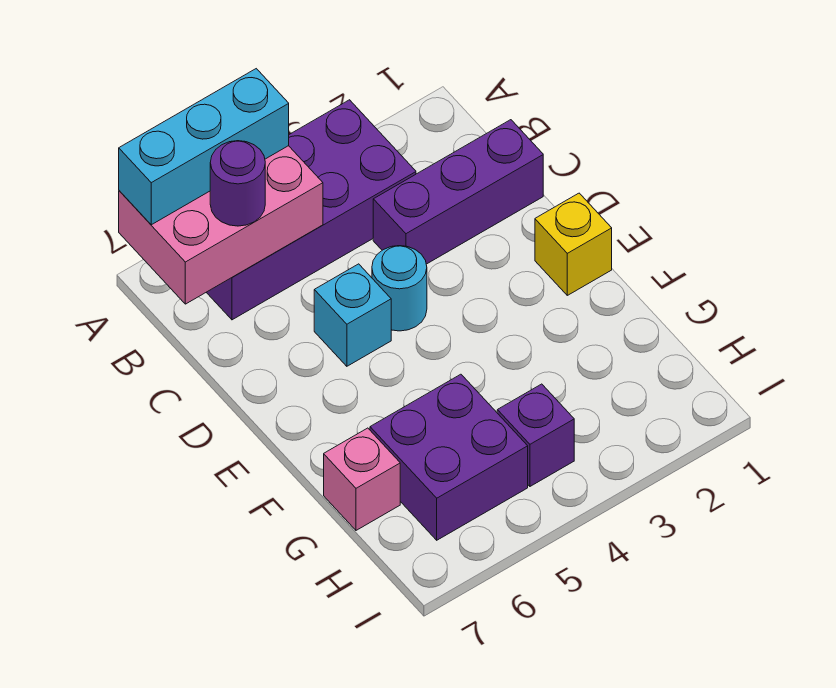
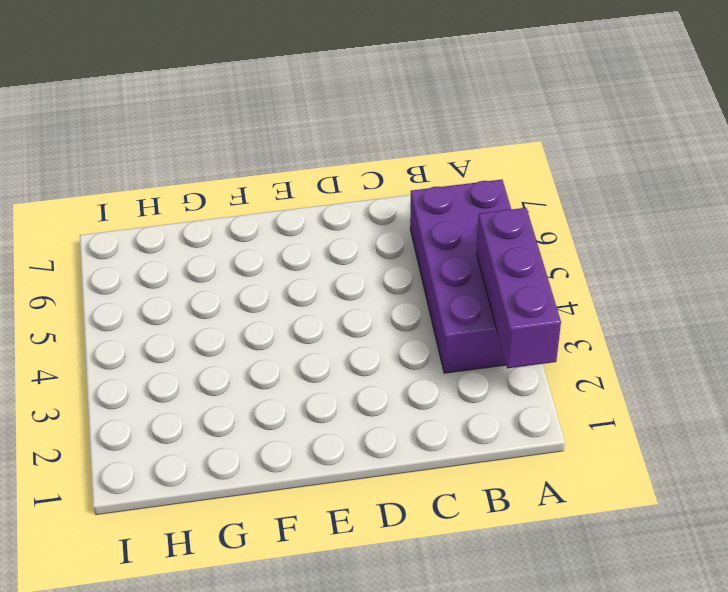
purple brick A2:A4 level 2 -> purple brick C1:C3 level 1
none -> cyan round brick D4 level 1
none -> cyan brick D5 level 1

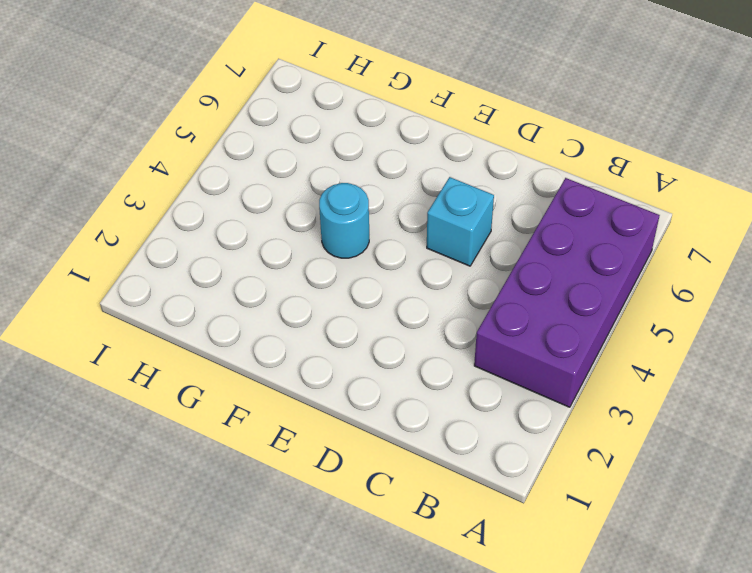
cyan round brick F4 level 1 -> cyan round brick D4 level 1
none -> purple brick C1:C3 level 1
none -> yellow brick E1 level 1

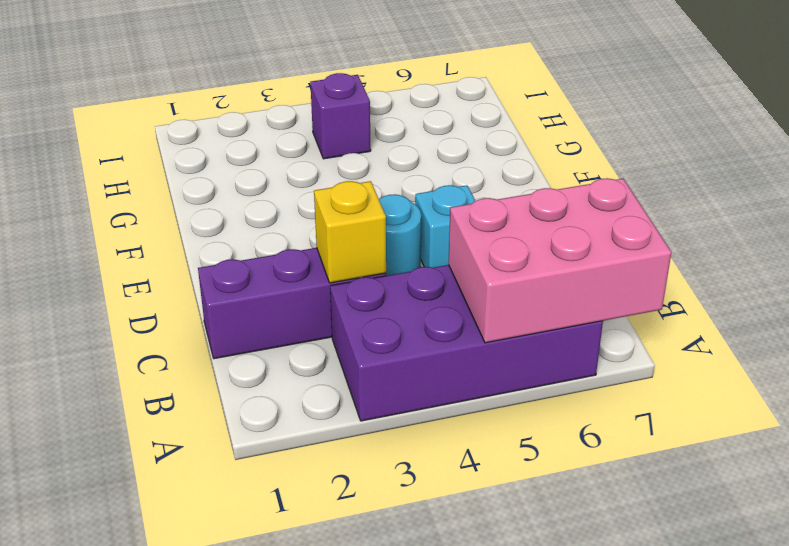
yellow brick C3 level 2 -> yellow brick E1 level 1
none -> purple brick G5:H6 level 1
none -> pink brick G7 level 1

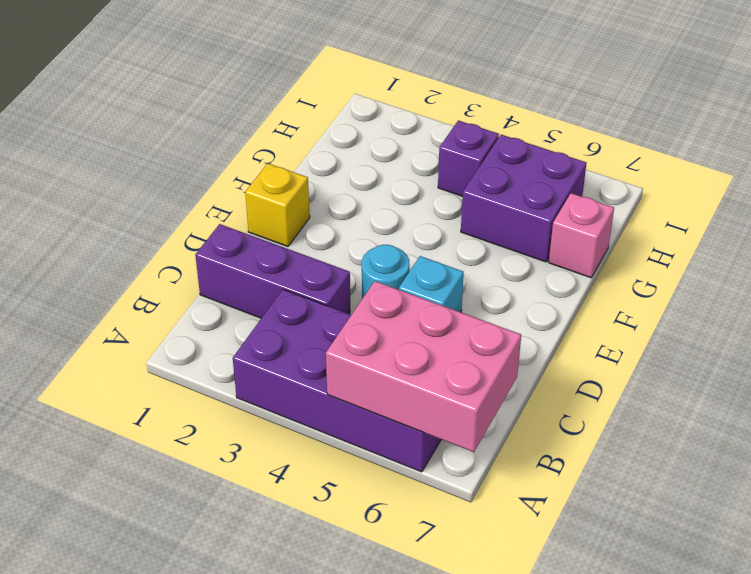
none -> cyan brick A5:A7 level 3
none -> purple round brick B6 level 3

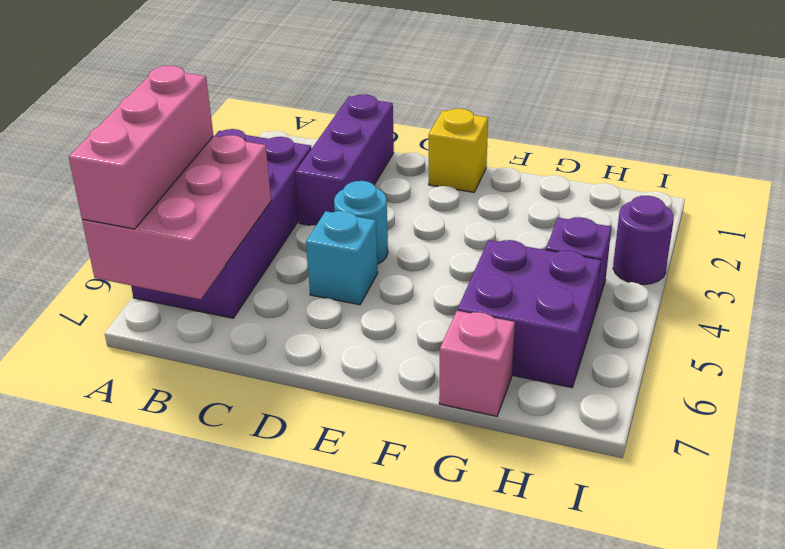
pink brick A5:A7 level 3 -> cyan brick A5:A7 level 3
purple round brick I3 level 1 -> purple round brick B6 level 3

